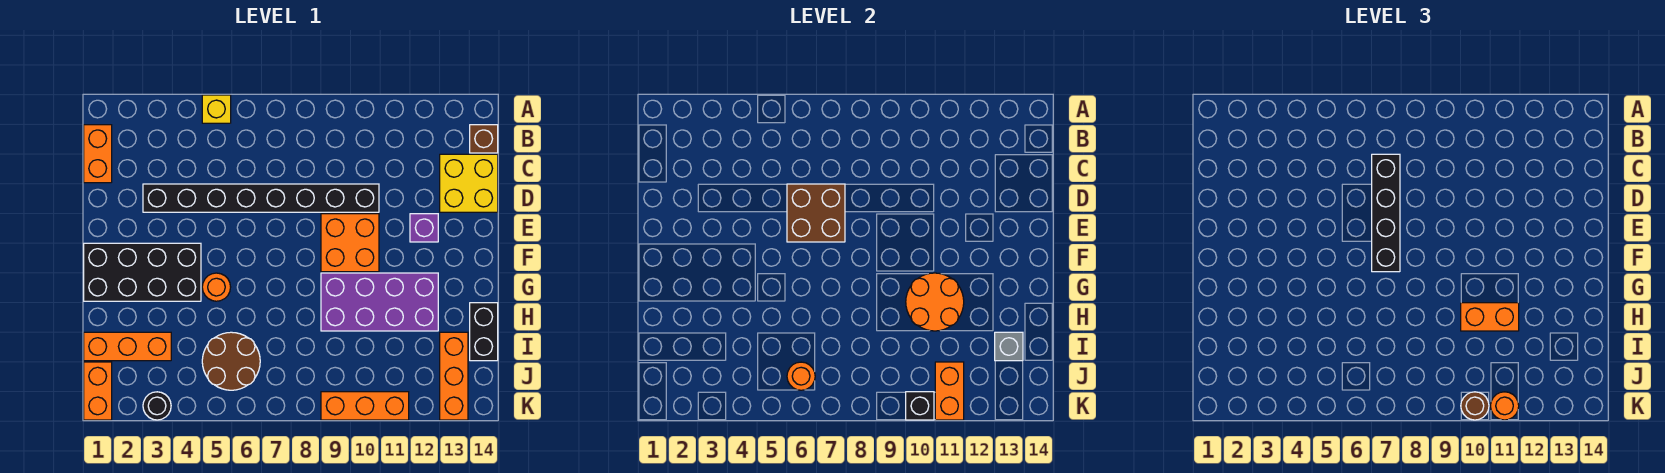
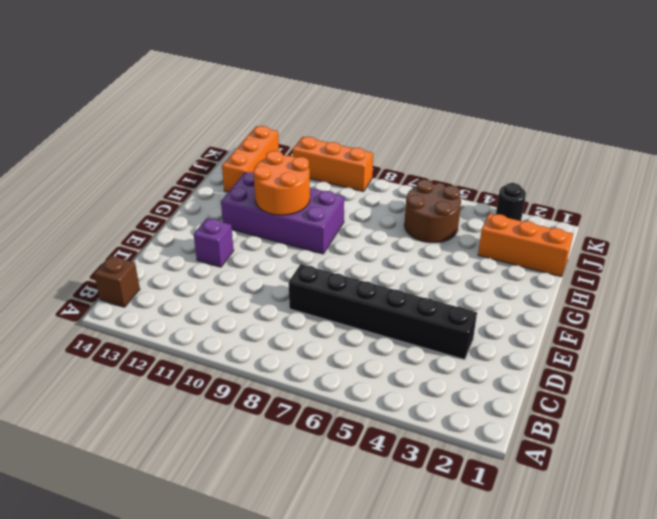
black brick D3:D8 level 1 -> black brick D3:D10 level 1
none -> yellow brick A5 level 1
none -> orange brick B1:C1 level 1
none -> yellow brick C13:D14 level 1

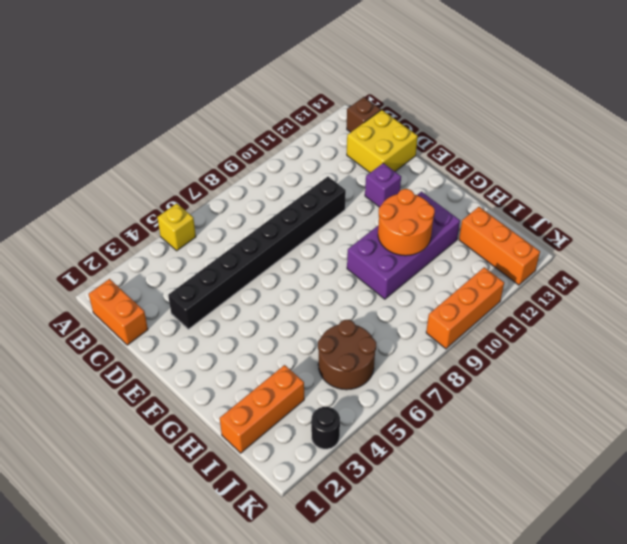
none -> orange brick E9:F10 level 1
none -> black brick F1:G4 level 1
none -> orange round brick G5 level 1

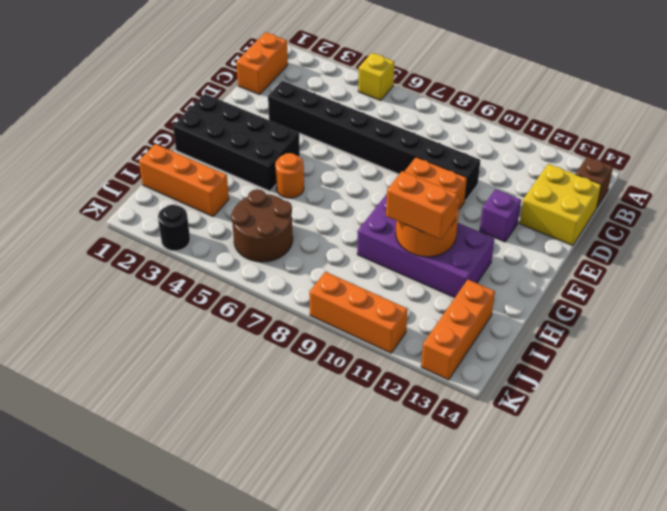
none -> black brick H14:I14 level 1
none -> orange brick J1:K1 level 1
none -> brown brick D6:E7 level 2

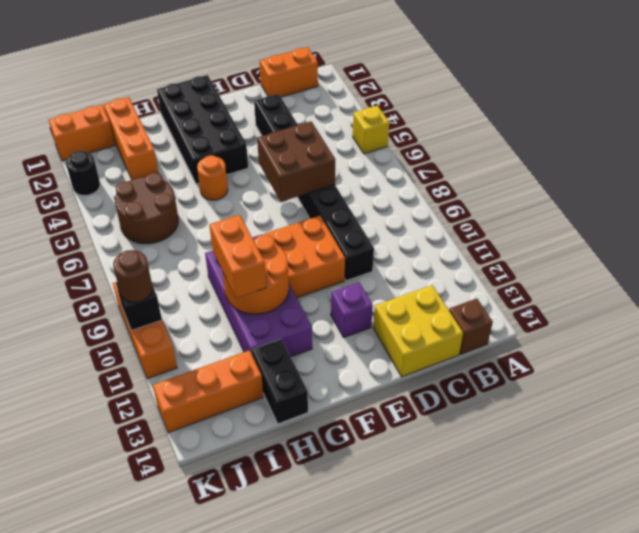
black brick H13:H14 level 1 -> black brick H14:I14 level 1
none -> grey brick I13 level 2
none -> orange round brick J6 level 2
none -> orange brick J11:K11 level 2

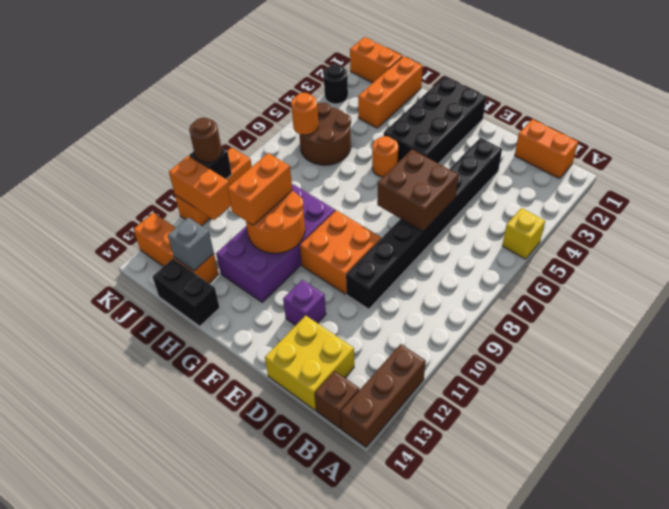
brown brick A12:A14 level 1 -> none
none -> black brick C7:F7 level 3
none -> orange round brick K11 level 3

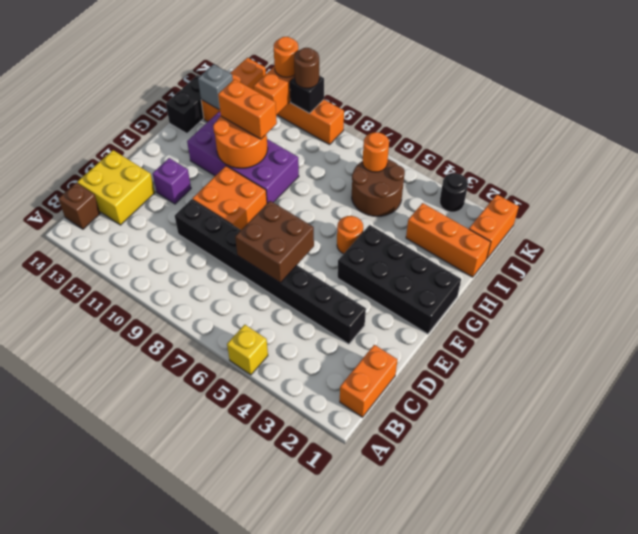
none -> black brick C7:F7 level 3

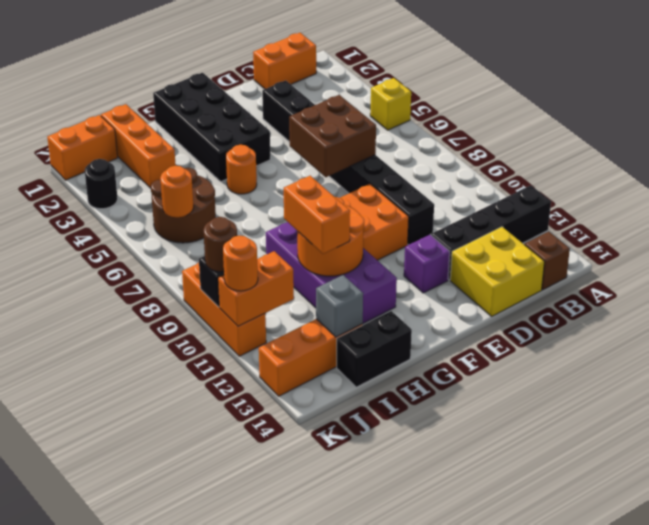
black brick A12:D12 level 1 -> black brick C7:F7 level 3

